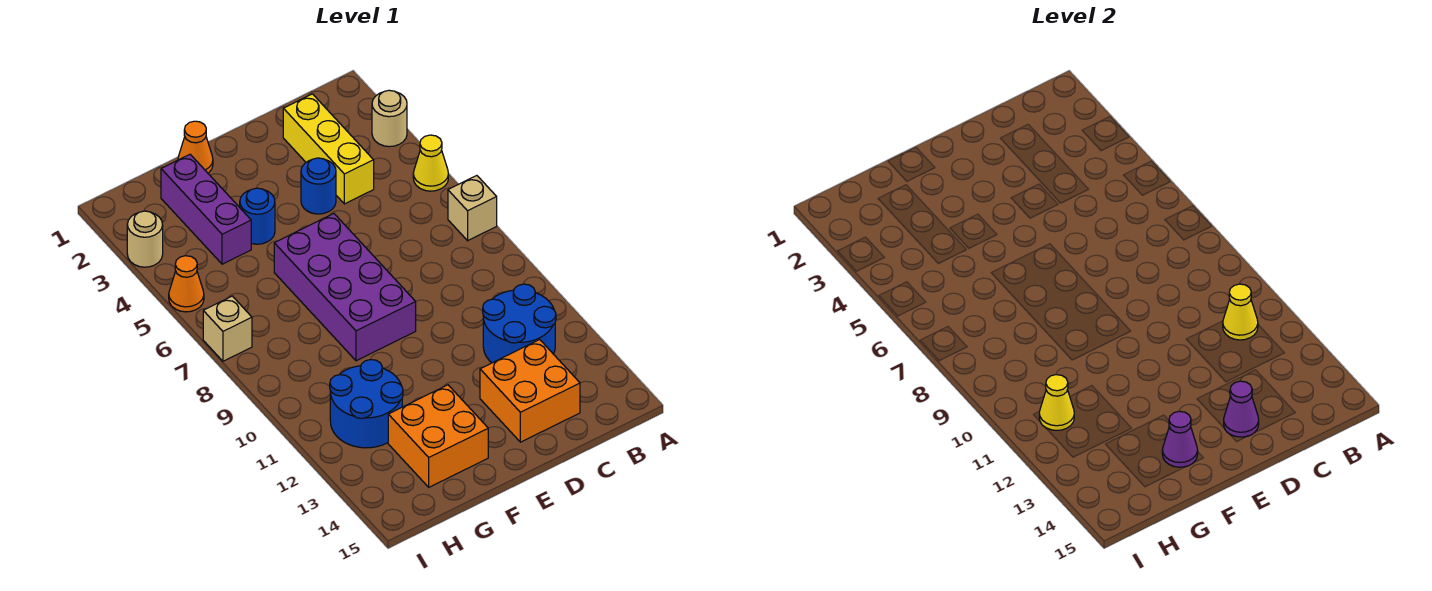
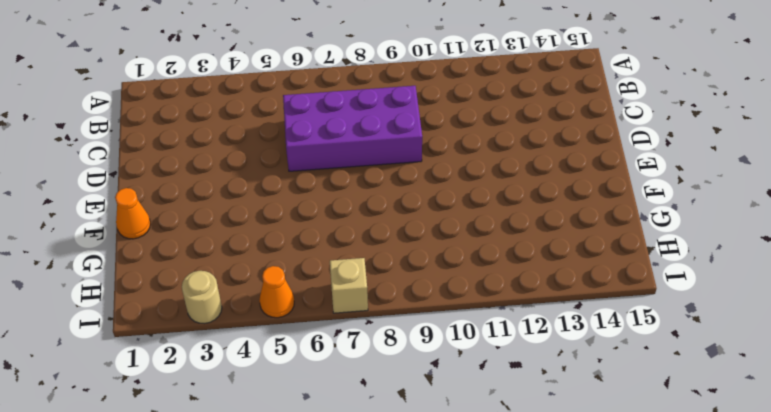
purple brick C6:D9 level 1 -> purple brick E6:F9 level 1
none -> tan round brick A3 level 1
none -> yellow cone A5 level 1
none -> tan brick A7 level 1

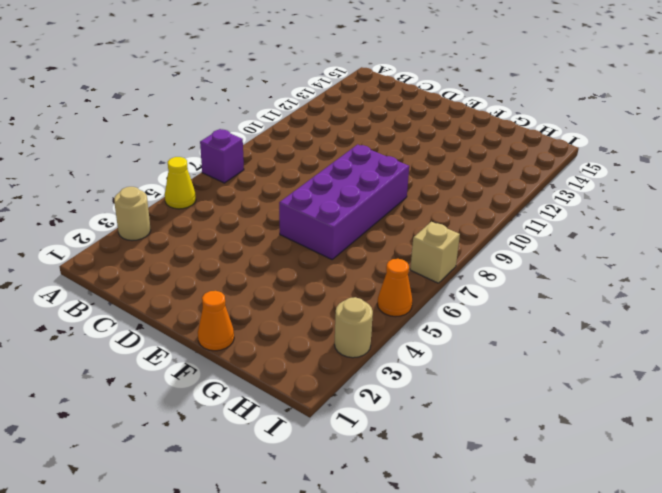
purple brick A7 level 1 -> tan brick A7 level 1
none -> blue round brick B11:C12 level 1
none -> yellow brick C2:C4 level 1
none -> orange brick C13:D14 level 1

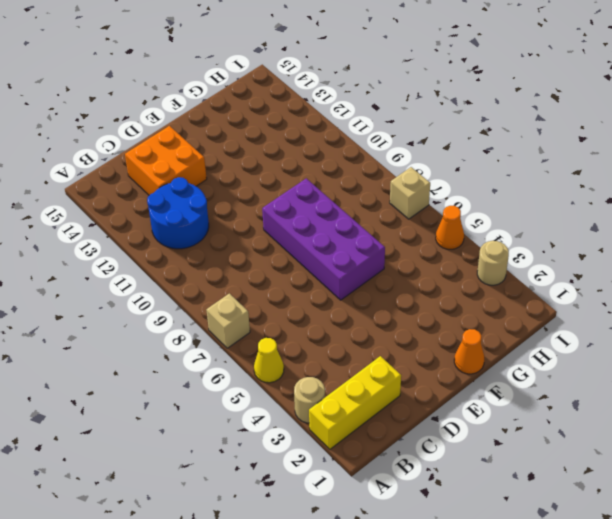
yellow brick A2:C2 level 1 -> yellow brick C2:C4 level 1
none -> blue round brick D4 level 1
none -> blue round brick F4 level 1
none -> orange brick F13:G14 level 1

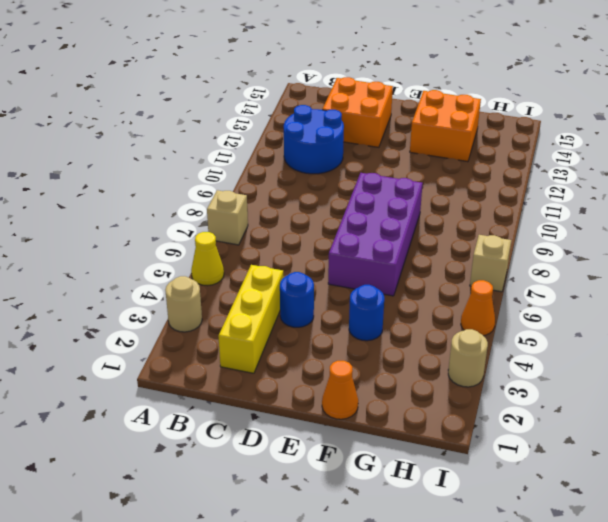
none -> purple brick G2:G4 level 1
none -> blue round brick G11:H12 level 1
none -> yellow cone B11 level 2

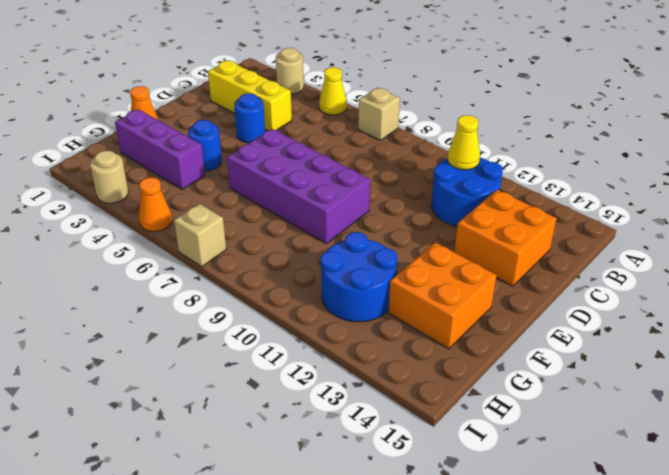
none -> purple cone D14 level 2
none -> purple cone F14 level 2
none -> yellow cone H11 level 2

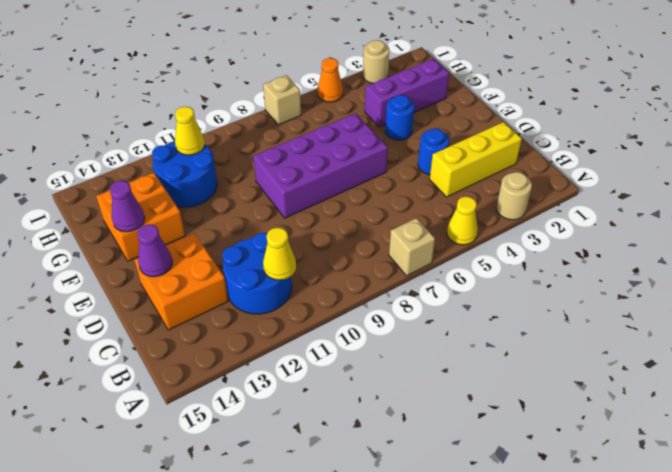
none -> orange cone F1 level 1

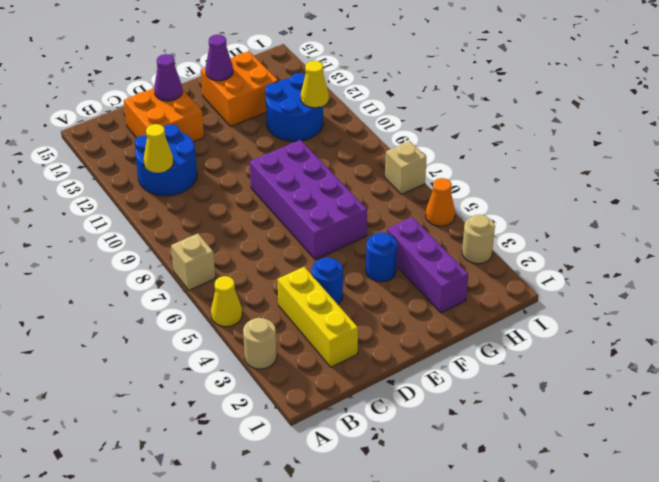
none -> orange cone F1 level 1

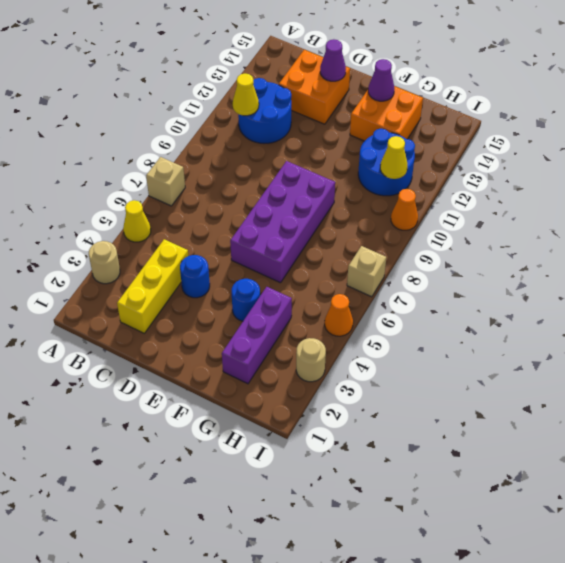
orange cone I10 level 1 -> orange cone F1 level 1

